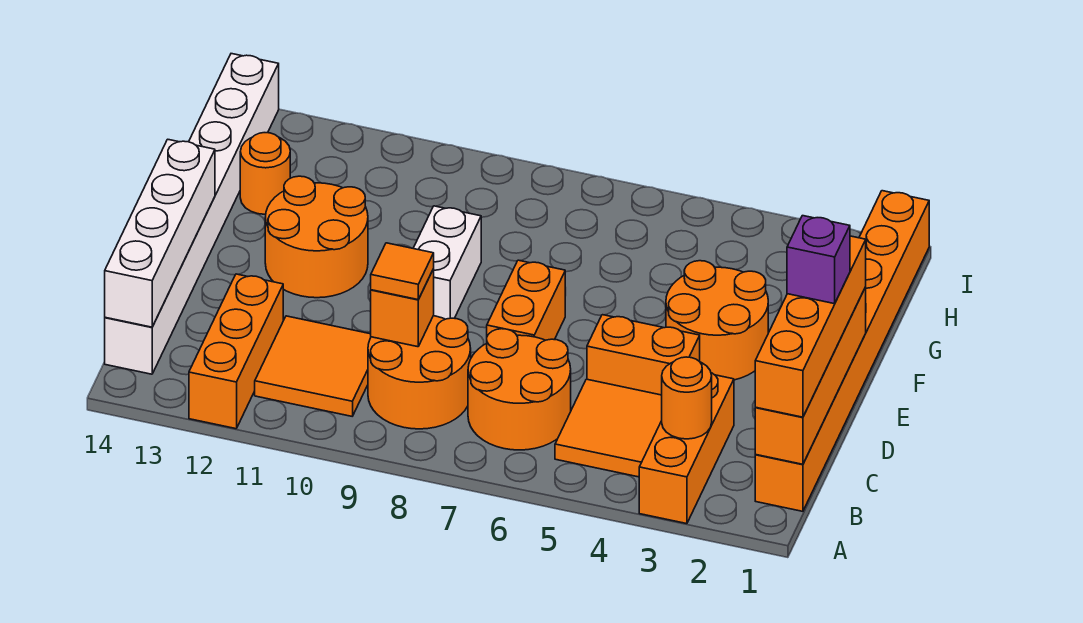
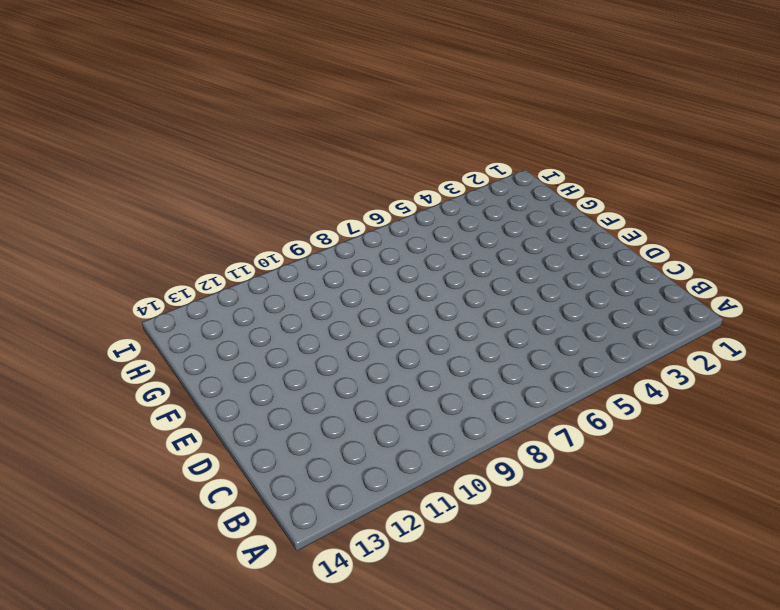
none -> orange brick A3:C3 level 1
none -> orange brick A12:C12 level 1
none -> orange brick B1:I1 level 1

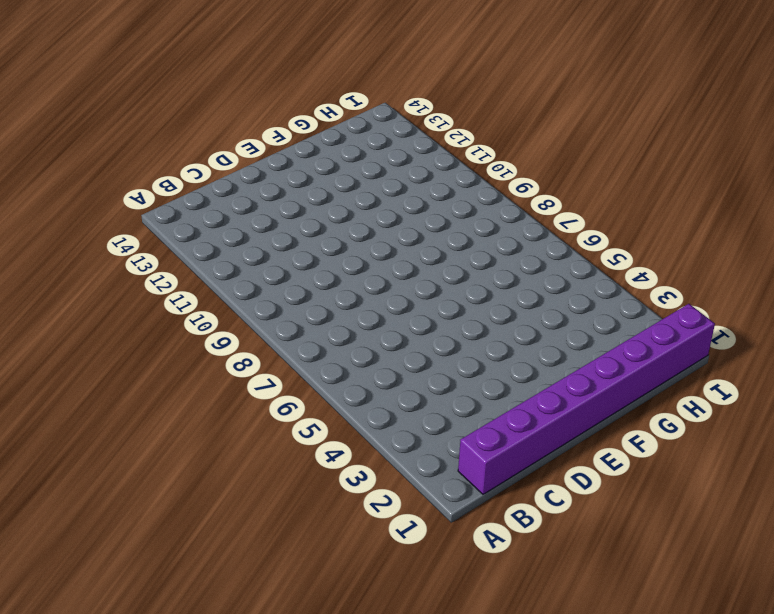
purple brick B1:I1 level 1 -> orange brick B1:I1 level 1
none -> orange brick A3:C3 level 1
none -> orange brick A12:C12 level 1
none -> orange tile B4:C5 level 1

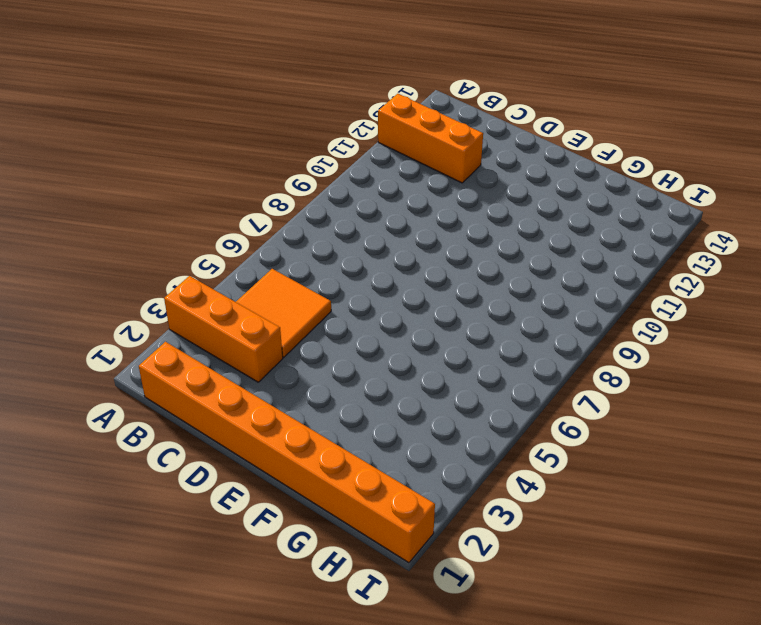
none -> orange round brick B6:C7 level 1
none -> orange round brick B8:C9 level 1
none -> orange tile B10:C11 level 1

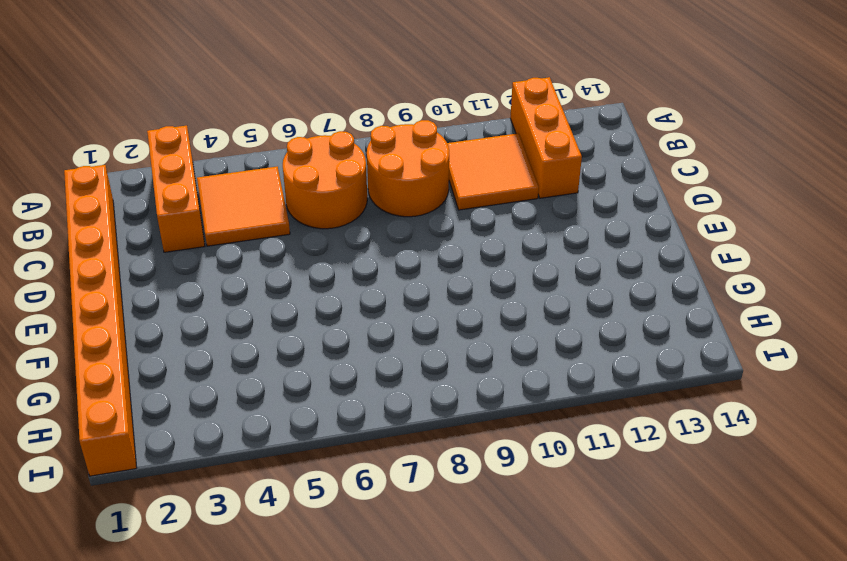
none -> white brick B14:I14 level 1
none -> orange brick D4:D5 level 1
none -> orange brick D7:E7 level 1

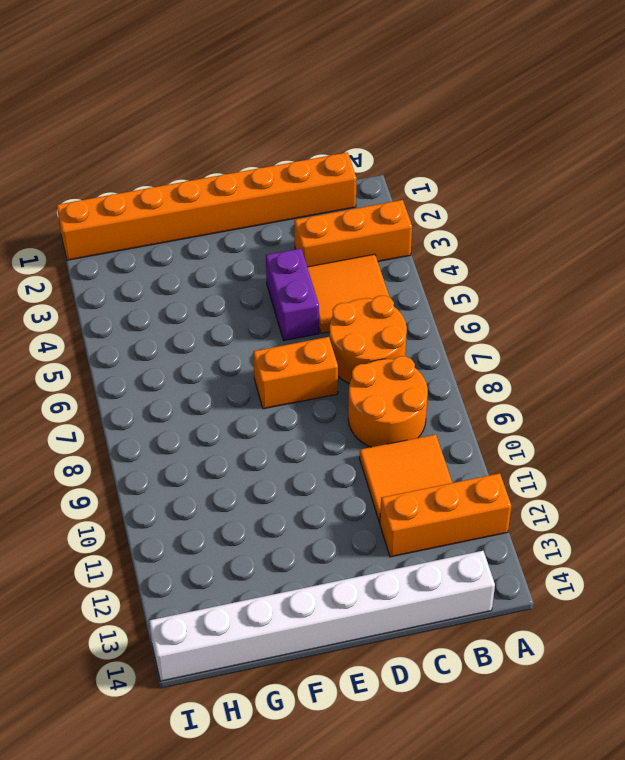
purple brick D4:D5 level 1 -> orange brick D4:D5 level 1
none -> orange round brick E3:F4 level 1
none -> white brick E9:F9 level 1
none -> orange round brick E11:F12 level 1

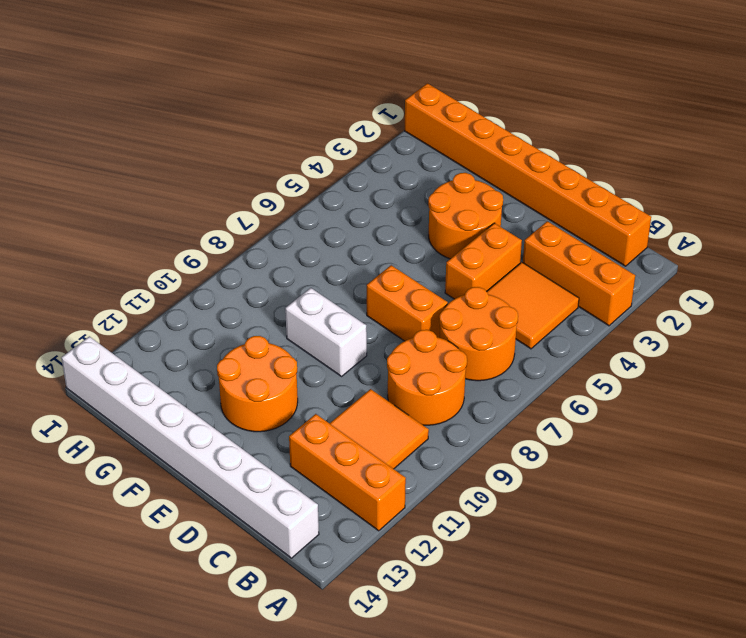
none -> orange round brick G13 level 1
none -> orange brick B1:E1 level 2
none -> orange round brick B3 level 2

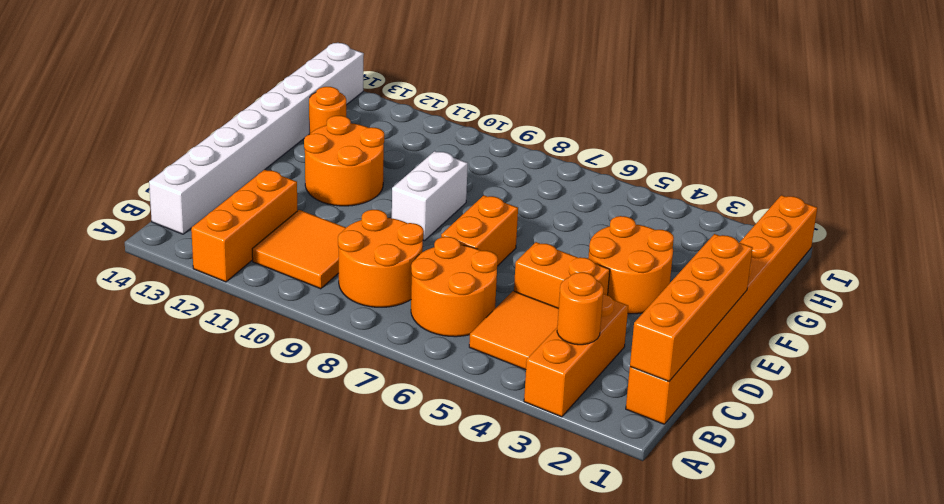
none -> white brick B14:E14 level 2
none -> orange brick C9 level 2
none -> orange brick B1:E1 level 3

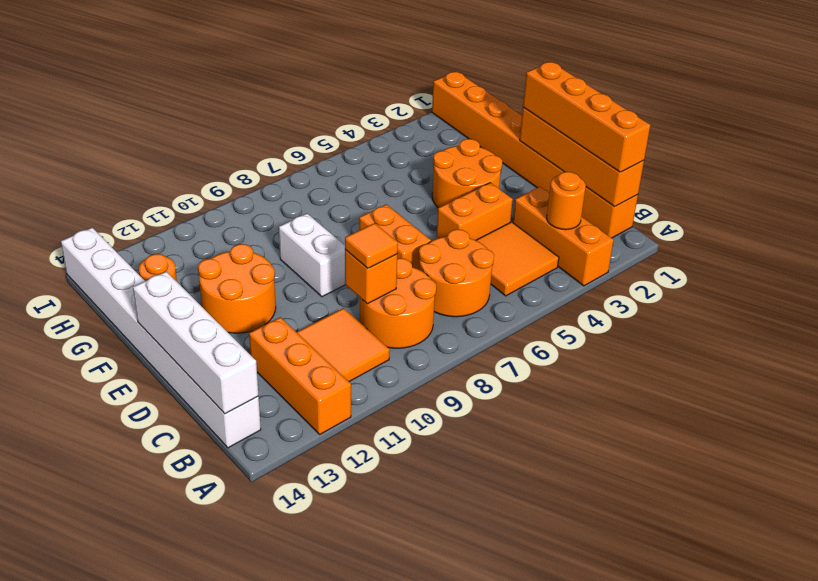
none -> purple brick D1 level 4

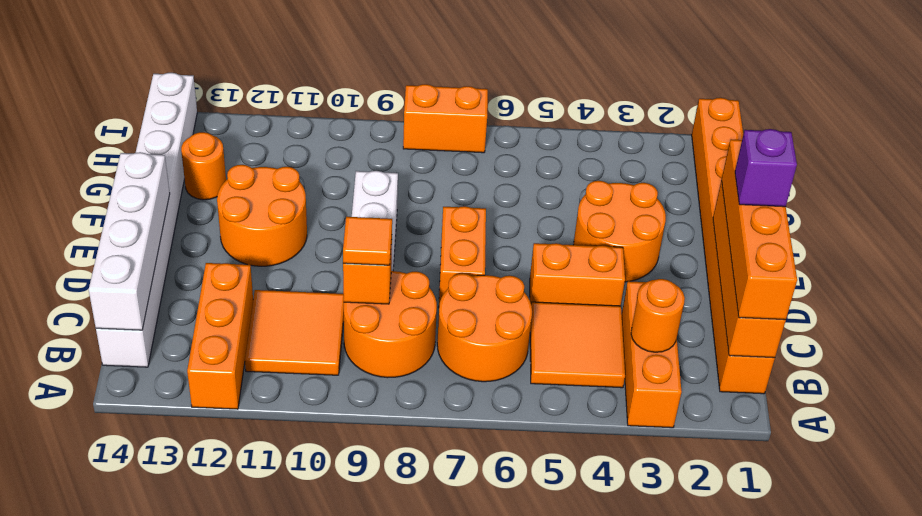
orange brick I7:I8 level 1 -> none

